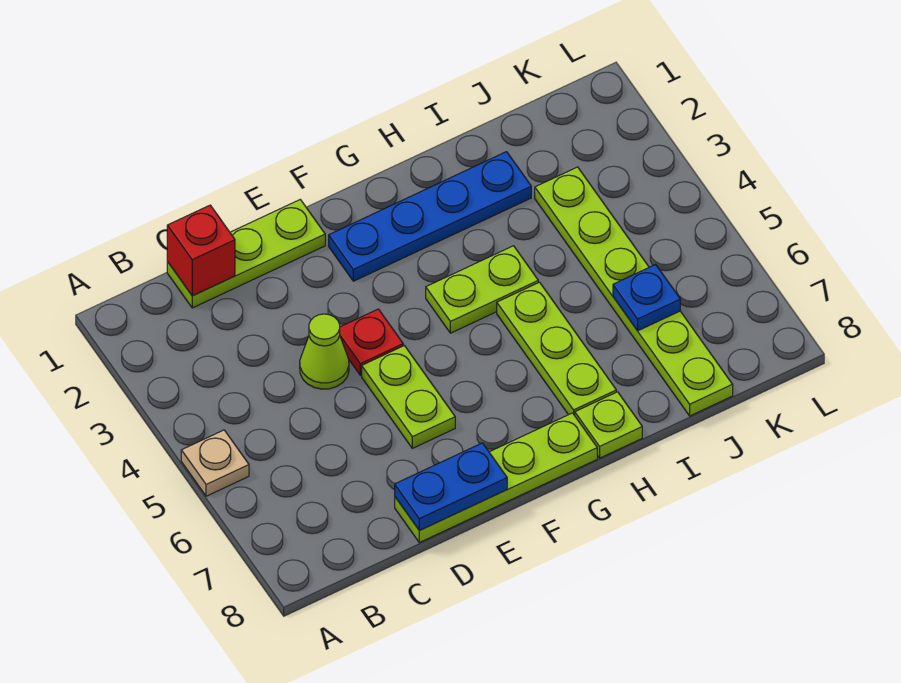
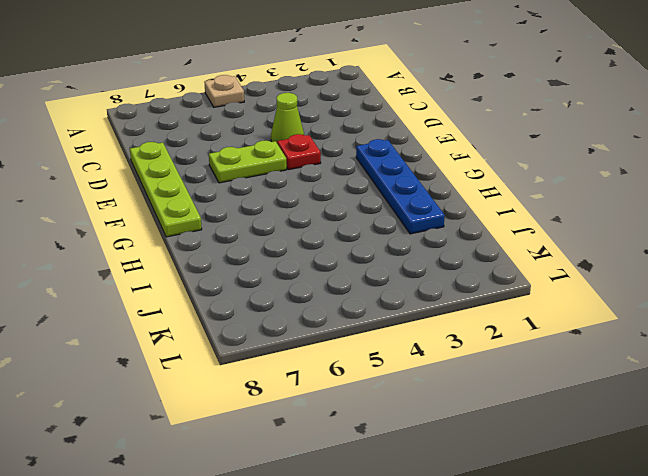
none -> lime plate C1:E1 level 1
none -> lime plate G4:H4 level 1
none -> lime plate H5:H7 level 1

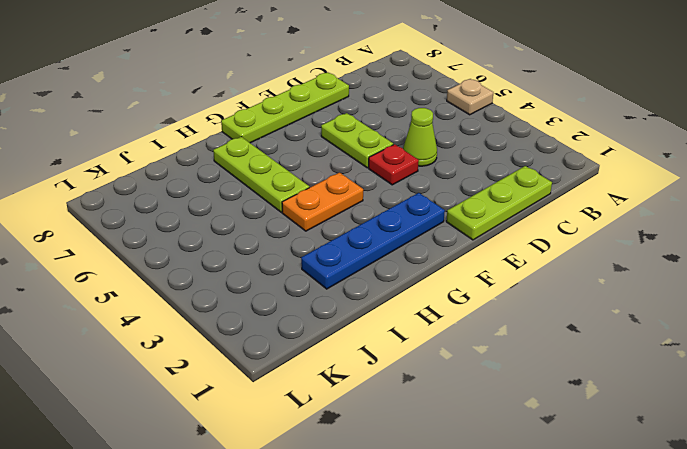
orange plate G4:H4 level 1 -> lime plate G4:H4 level 1
none -> lime plate H8 level 1
none -> lime plate J3:J8 level 1
none -> red brick C1 level 2

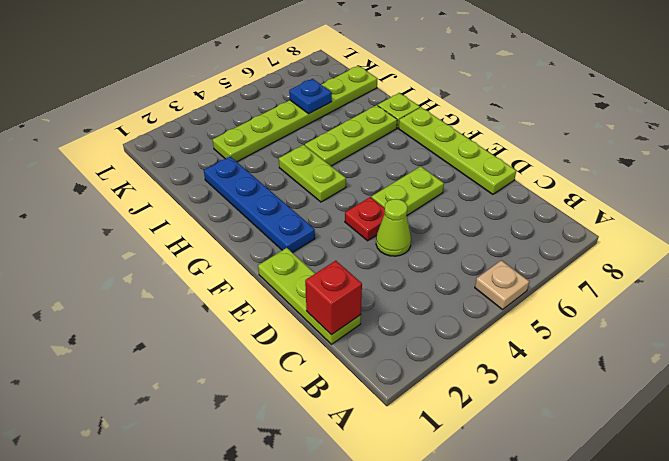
none -> blue plate D8:E8 level 2

